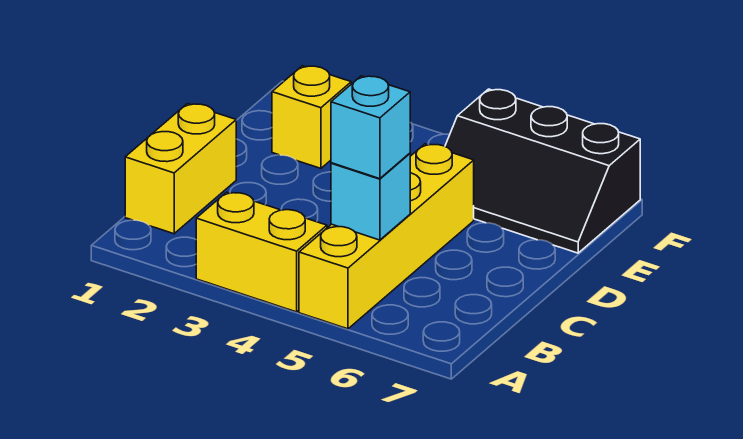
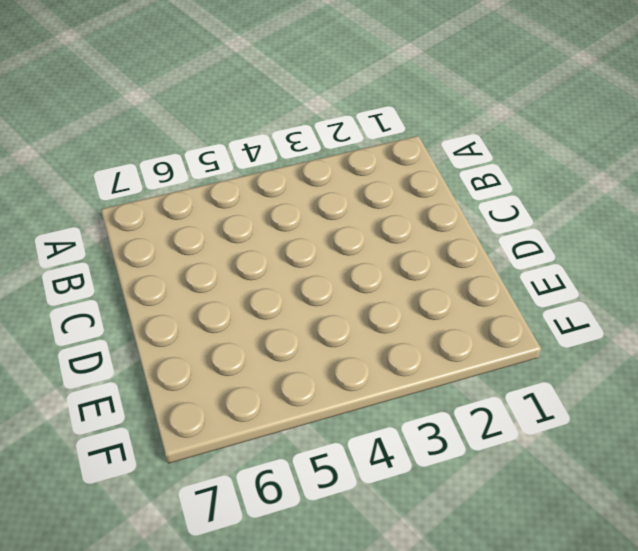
none -> yellow brick A3:A4 level 1
none -> yellow brick A5:D5 level 1

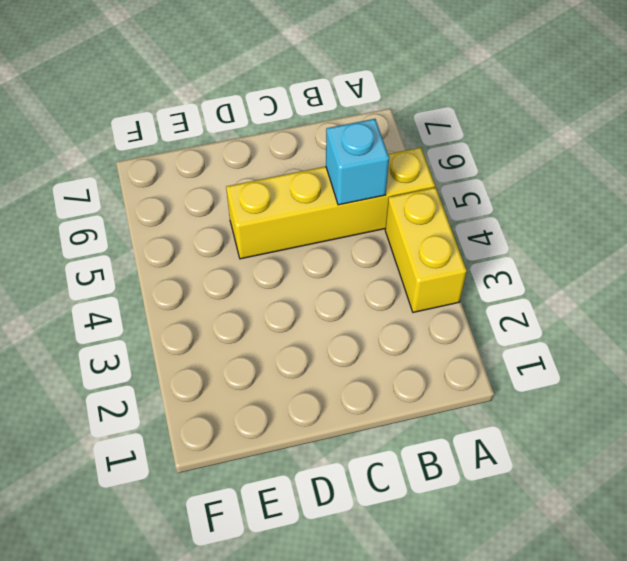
none -> yellow brick B1:C1 level 1
none -> yellow brick E2 level 1

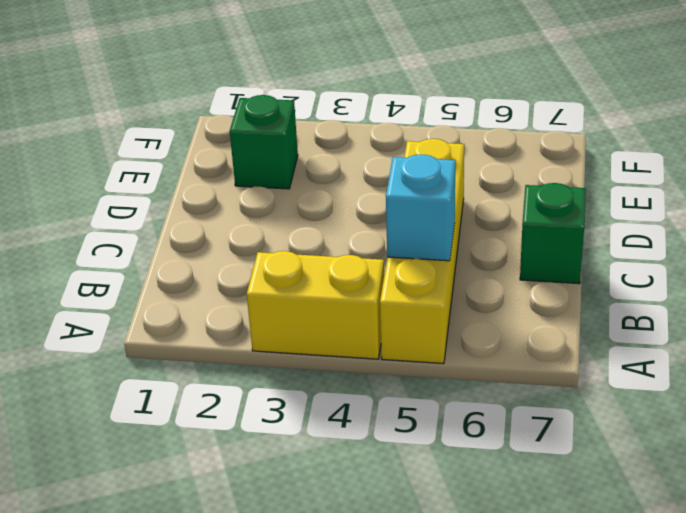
green brick C7 level 1 -> none
green brick E2 level 1 -> yellow brick E2 level 1
none -> yellow brick B1:C1 level 1
none -> black slope E5:F7 level 1 top F

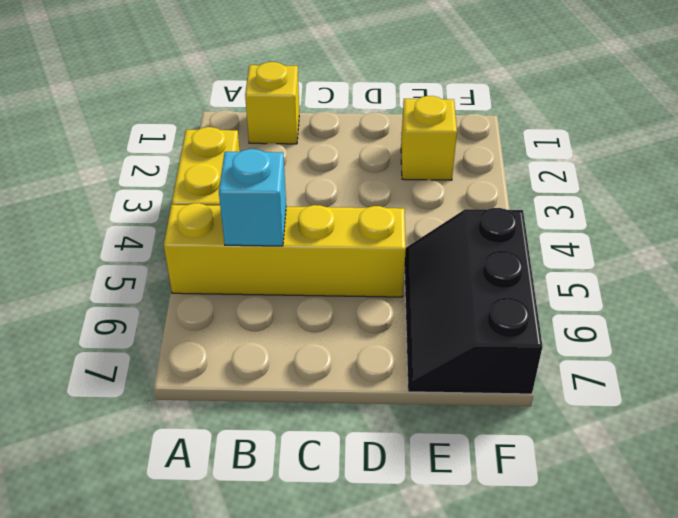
yellow brick B1 level 1 -> yellow brick B1:C1 level 1
none -> cyan brick B5 level 3

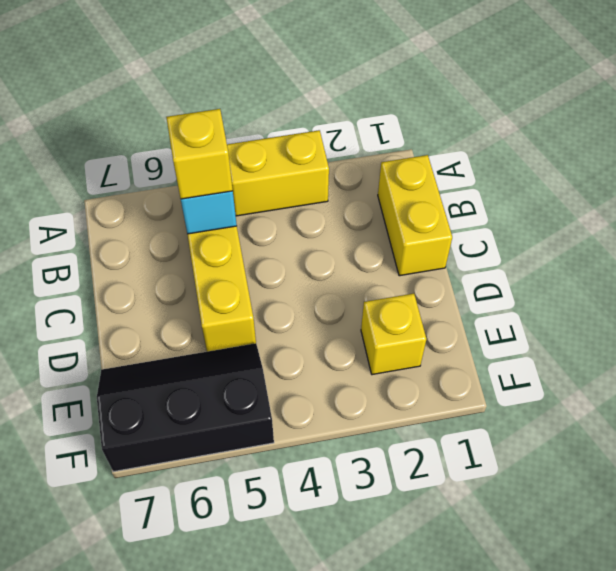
yellow brick B5 level 3 -> cyan brick B5 level 3

